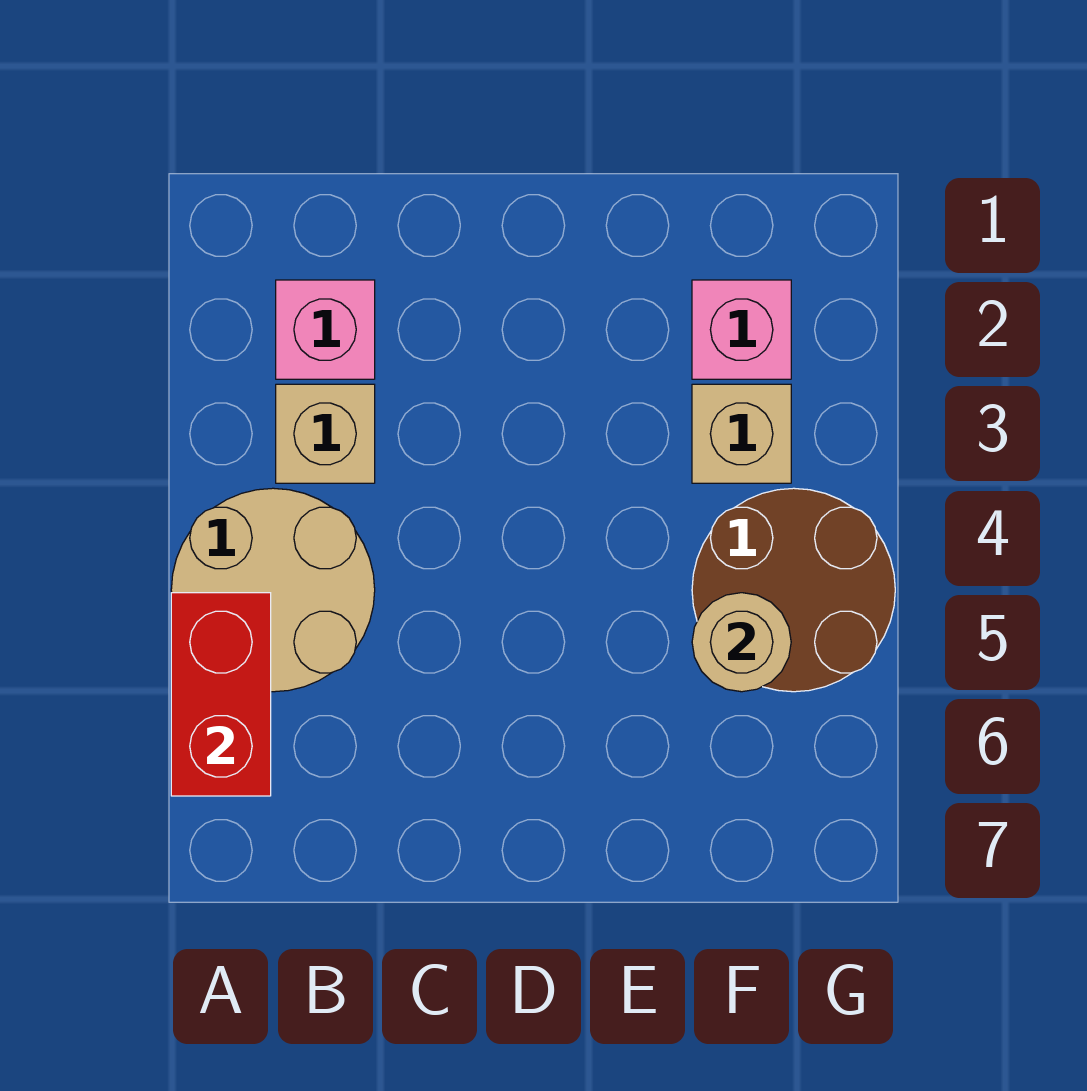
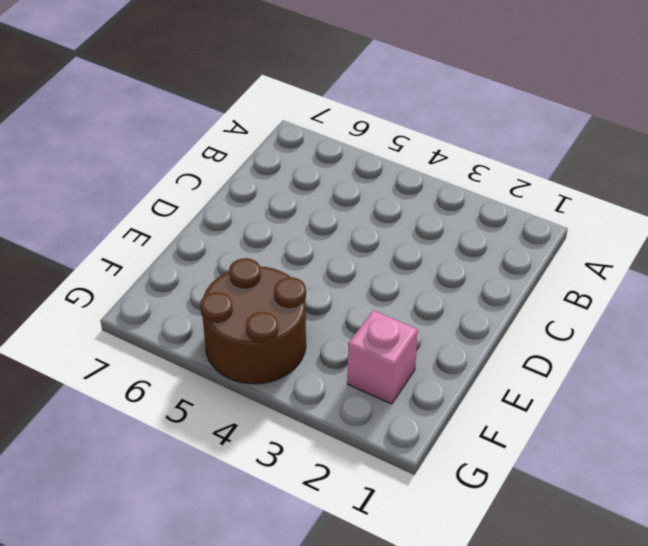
none -> tan round brick A4:B5 level 1
none -> pink brick B2 level 1

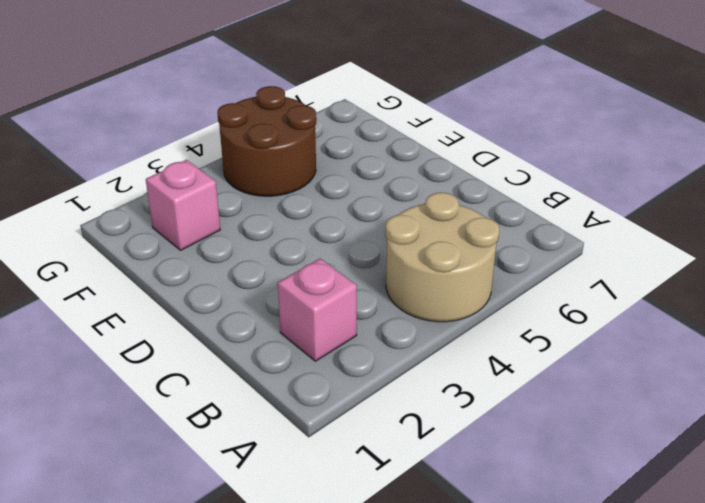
none -> tan brick B3 level 1
none -> tan brick F3 level 1

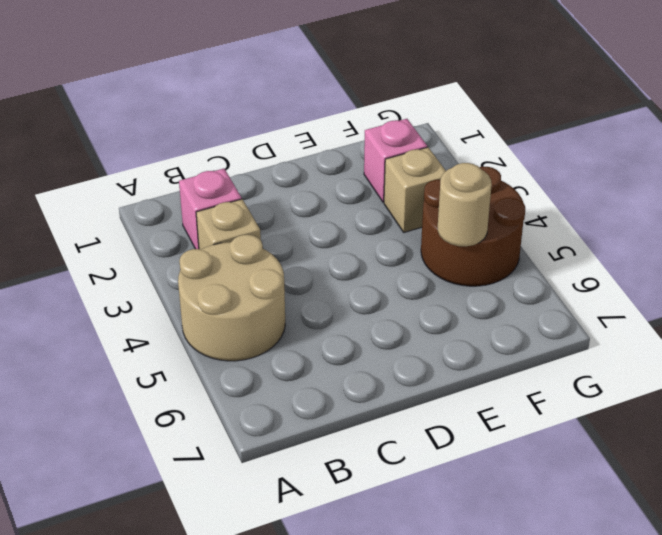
none -> red brick A5:A6 level 2

